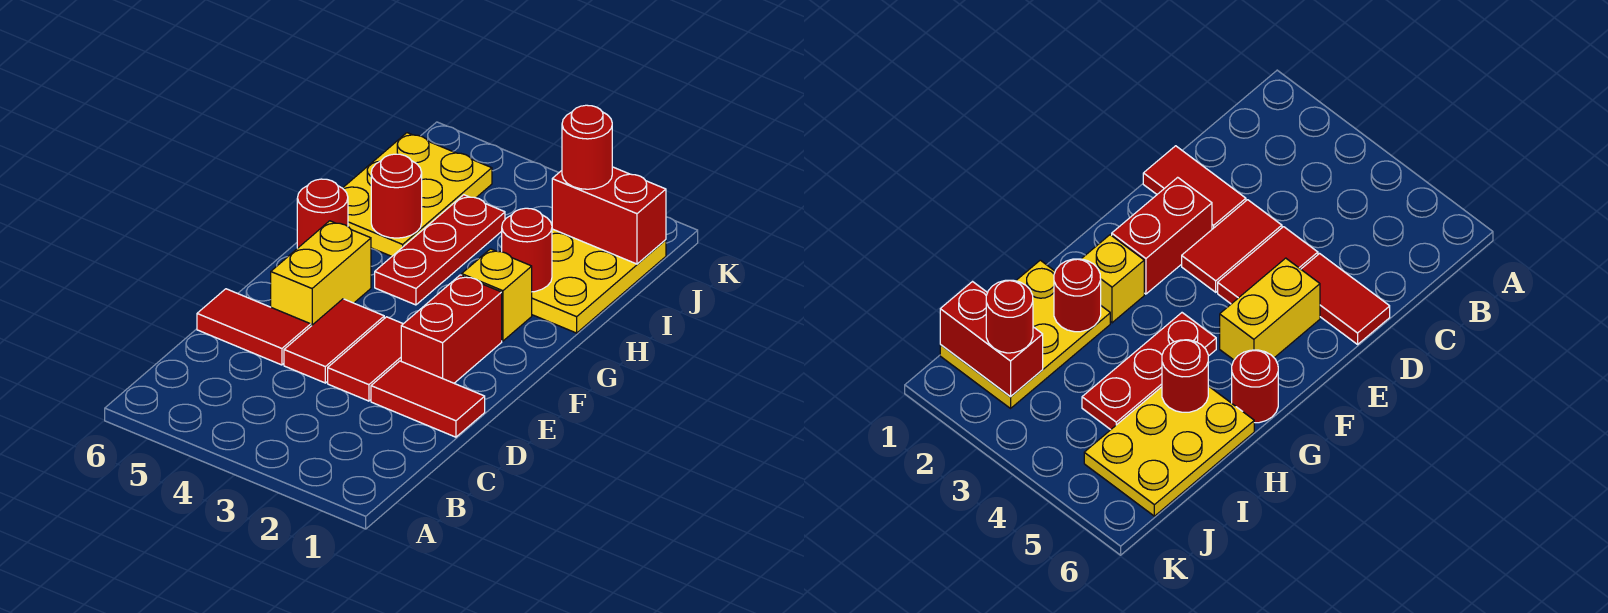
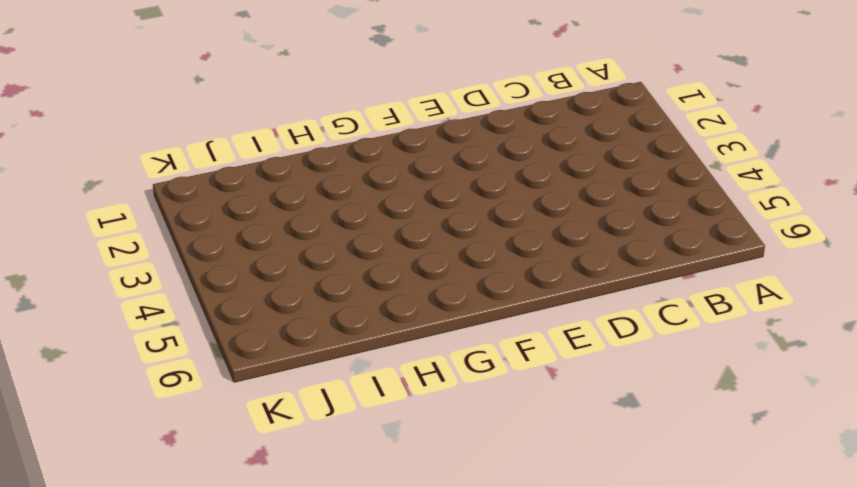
none -> red tile D1:D2 level 1
none -> red tile D3:E3 level 1
none -> red tile D4:E4 level 1

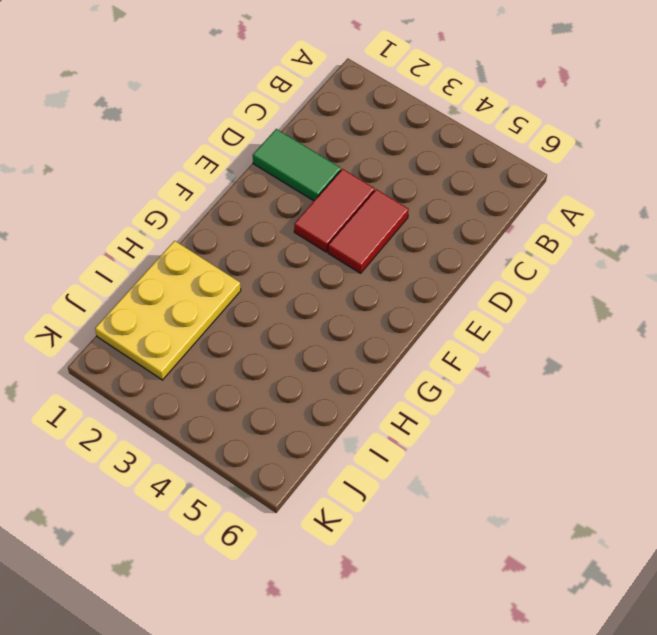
green tile D1:D2 level 1 -> red tile D1:D2 level 1
none -> red tile D5:D6 level 1
none -> red brick E2:F2 level 1
none -> yellow brick E5:F5 level 1

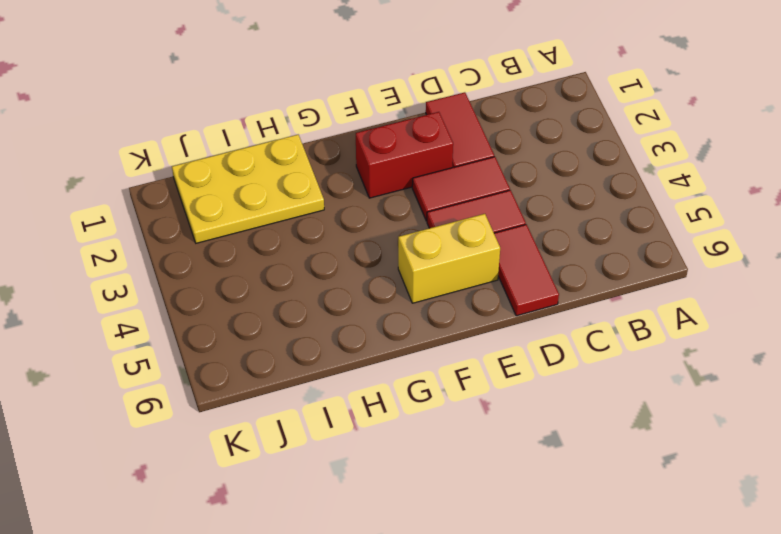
none -> yellow brick G2 level 1
none -> red plate G4:I4 level 1
none -> red round brick G6 level 1

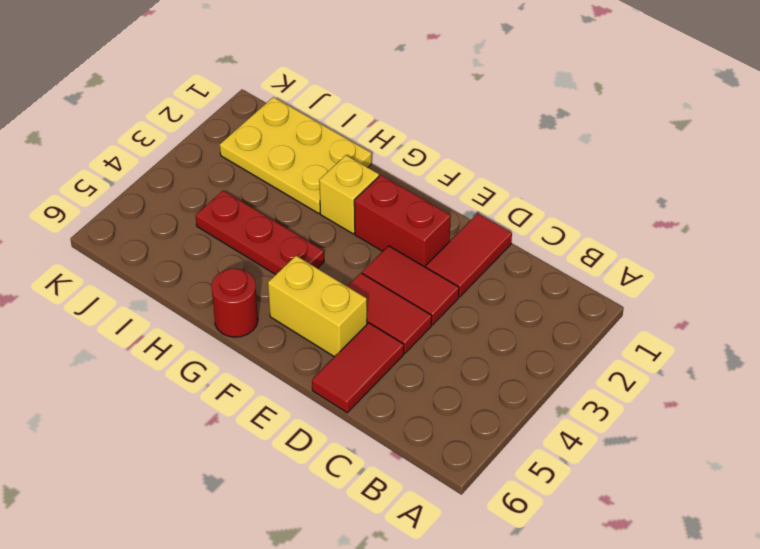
none -> yellow plate H5:J6 level 1
none -> red round brick H2 level 2
none -> red round brick H5 level 2

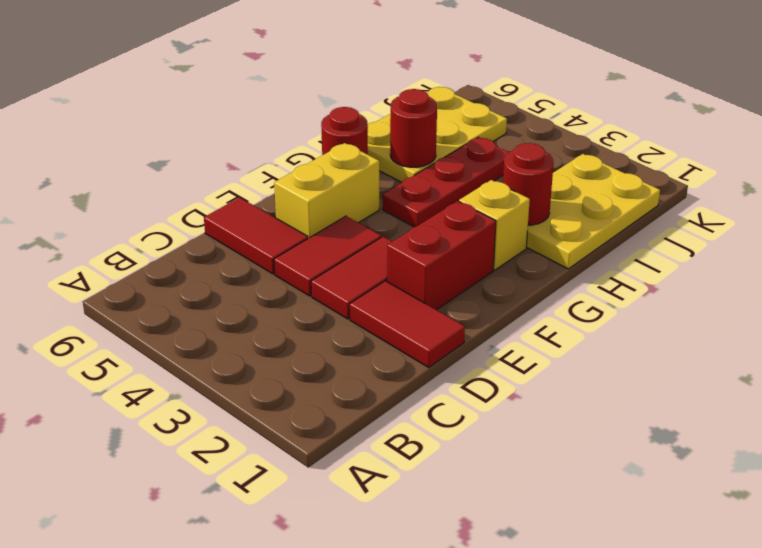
none -> red brick J1:J2 level 2
none -> red round brick J2 level 3

